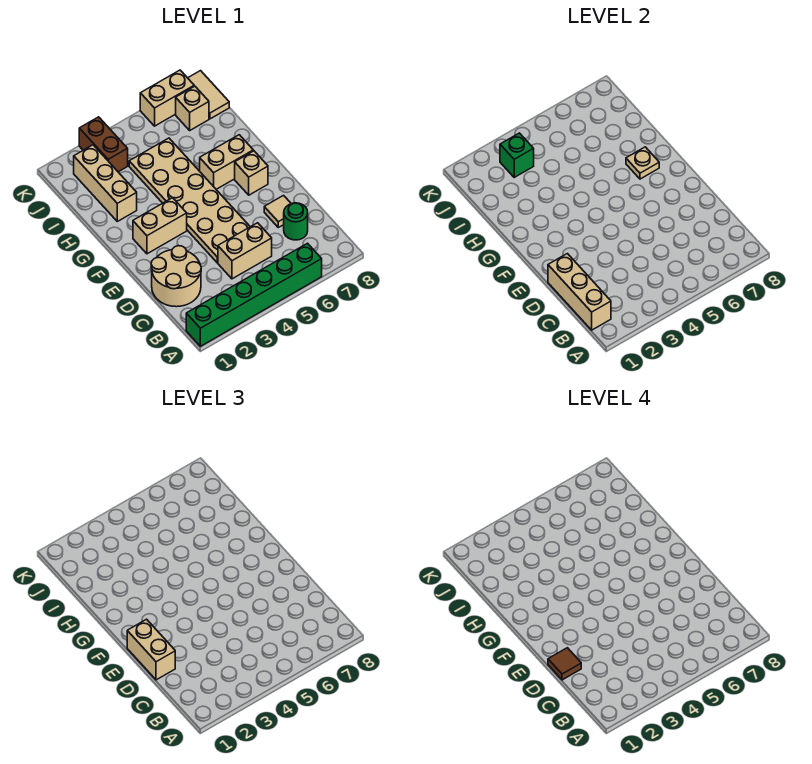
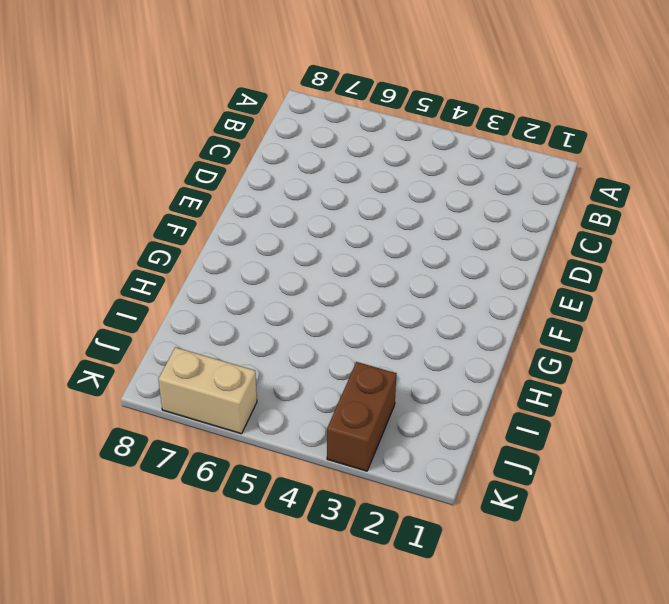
none -> green brick A1:A6 level 1
none -> tan round brick C1:D2 level 1
none -> tan brick C4:C5 level 1

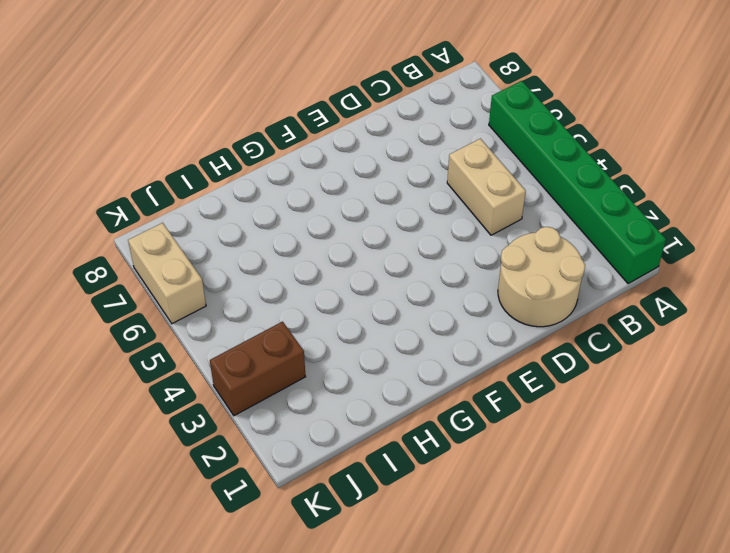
none -> green round brick C7 level 1
none -> tan plate D4:I5 level 1
none -> tan tile D7 level 1

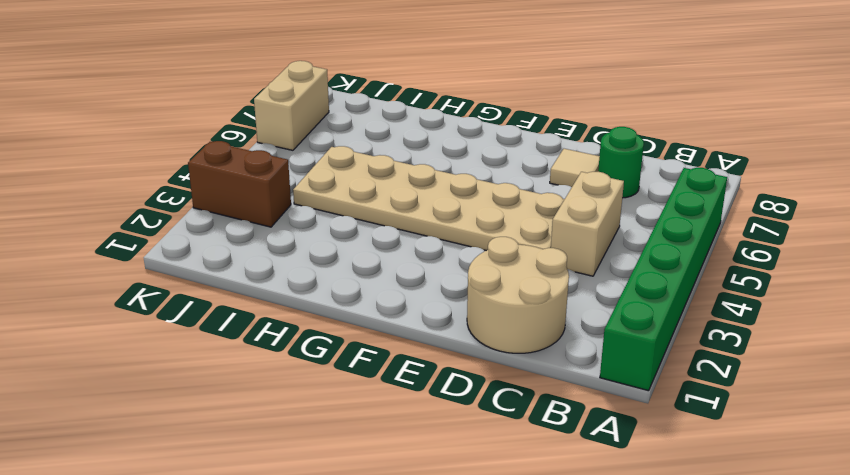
none -> tan brick F2:F3 level 1
none -> tan brick F7 level 1
none -> tan brick G6:G7 level 1

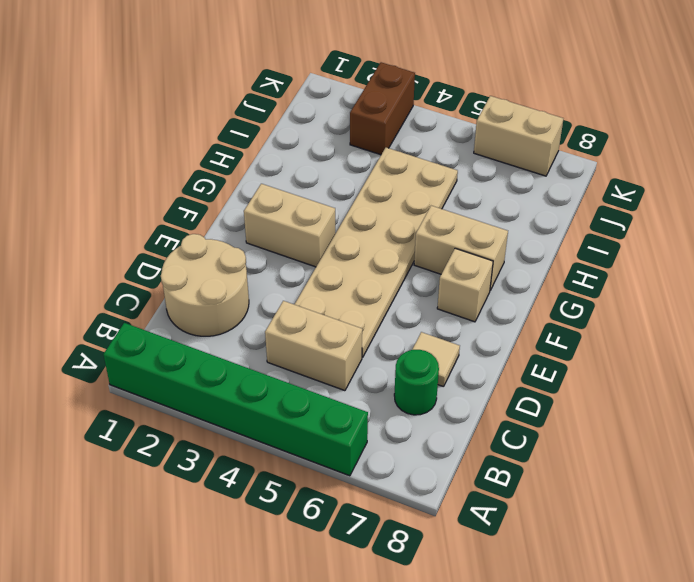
none -> tan brick H2:J2 level 1
none -> tan brick J7 level 1
none -> tan tile J8:K8 level 1

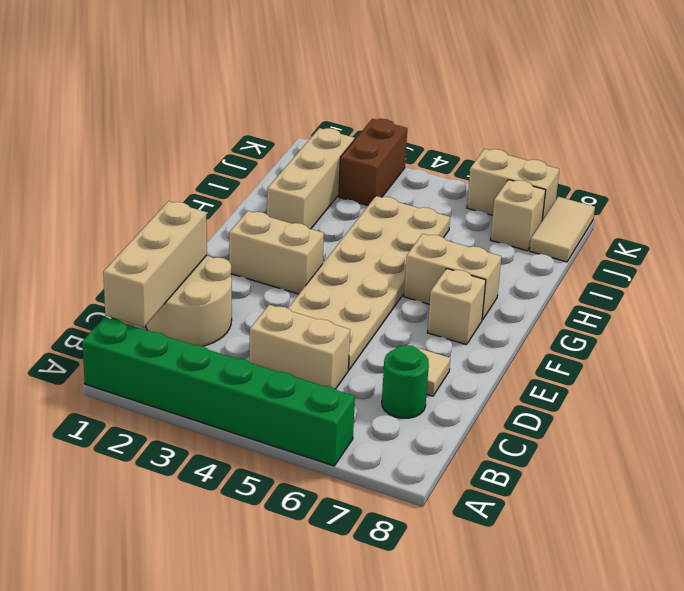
none -> tan plate G7 level 2
none -> green brick J3 level 2
none -> tan brick D1:E1 level 3

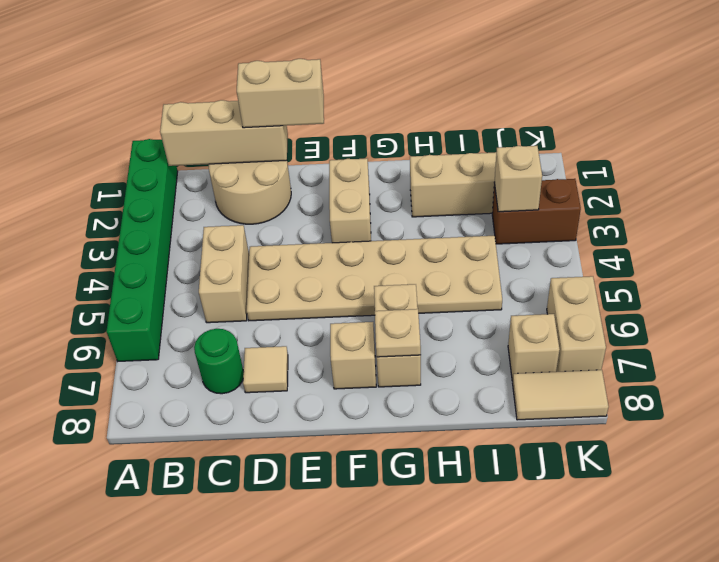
tan brick J3 level 2 -> green brick J3 level 2
none -> brown tile D1 level 4

